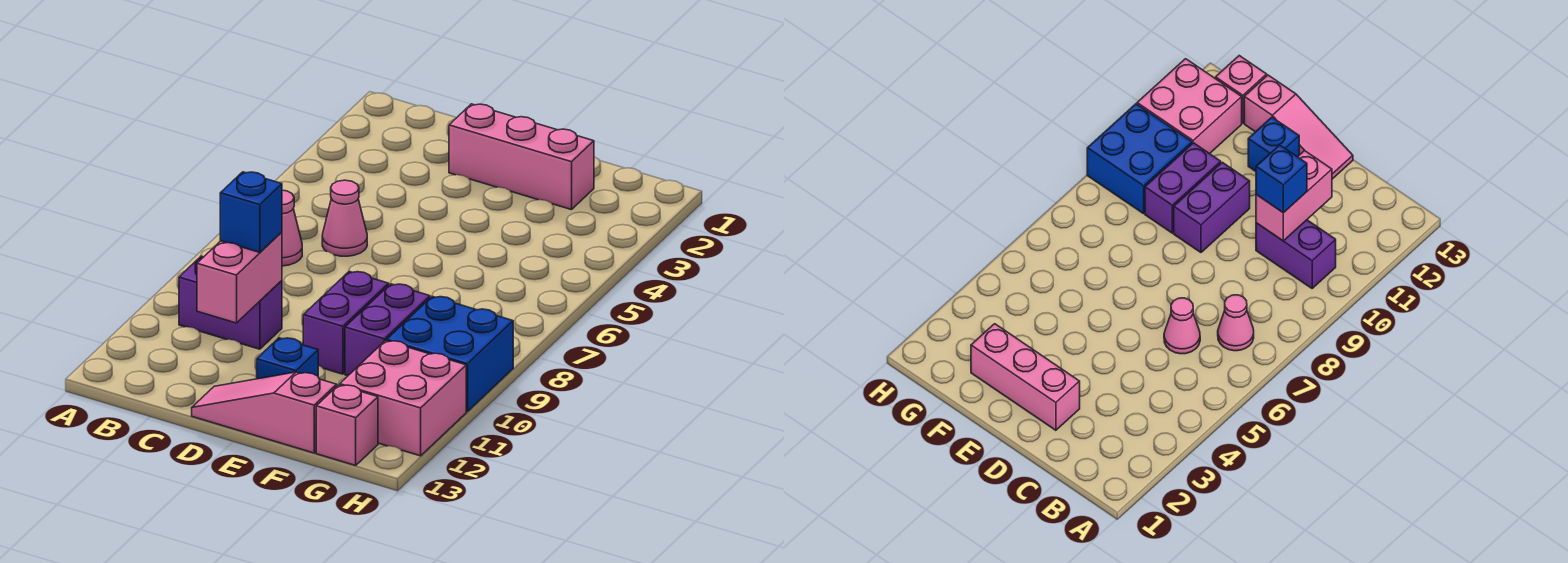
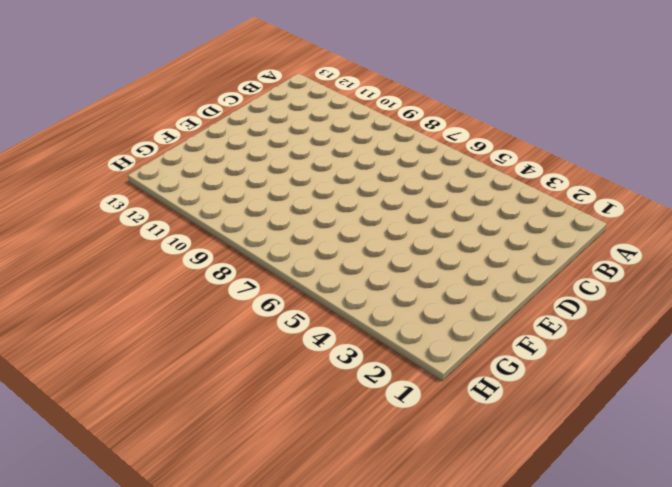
none -> pink cone B7 level 1
none -> purple brick B10:C10 level 1
none -> pink cone C6 level 1

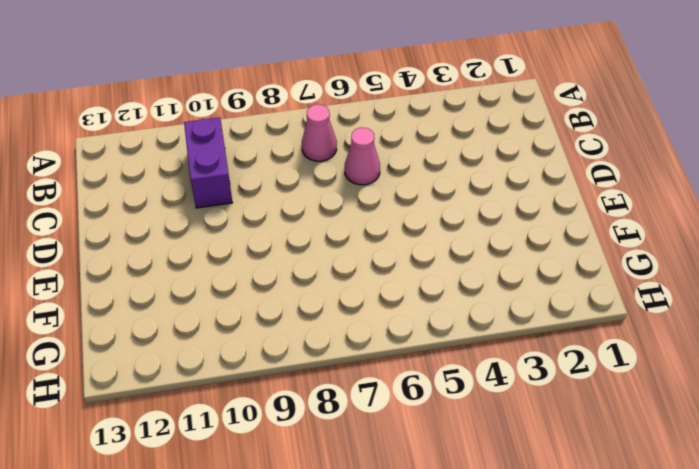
none -> pink brick D2:F2 level 1
none -> pink slope D13:F13 level 1 top F
none -> purple brick E9:E10 level 1

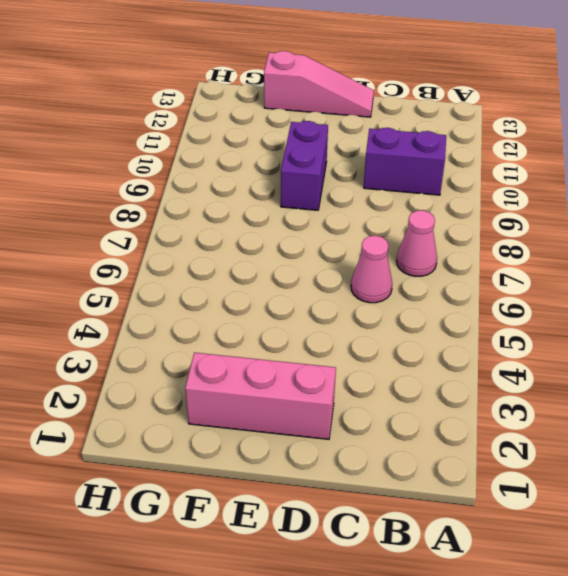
none -> blue brick E12 level 1
none -> purple brick F9:F10 level 1
none -> blue brick G9:H10 level 1

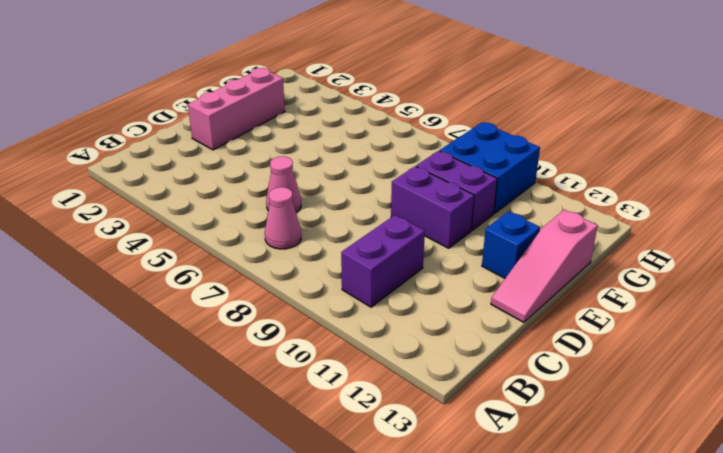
none -> pink brick G11:H12 level 1
none -> pink brick G13 level 1
none -> pink brick C10:C11 level 2

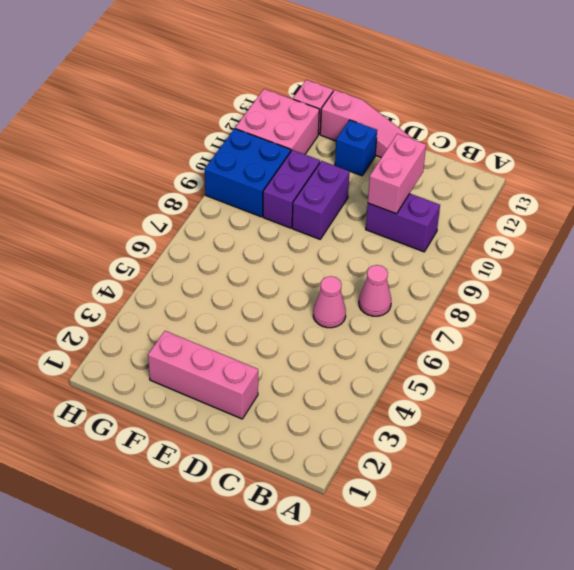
none -> blue brick C10 level 3

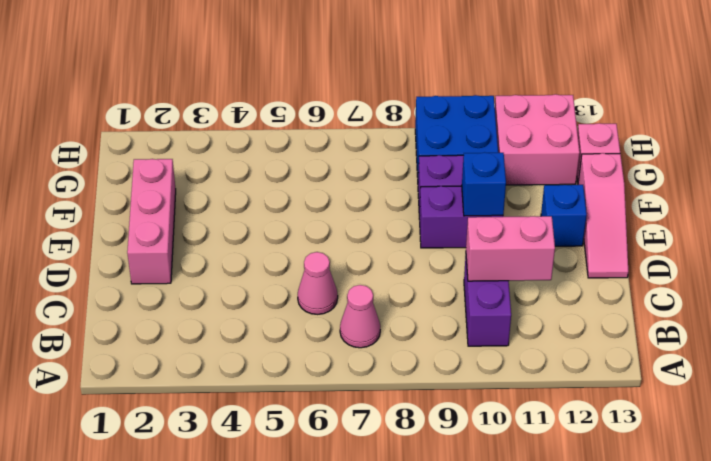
blue brick E10 level 2 -> blue brick C10 level 3

